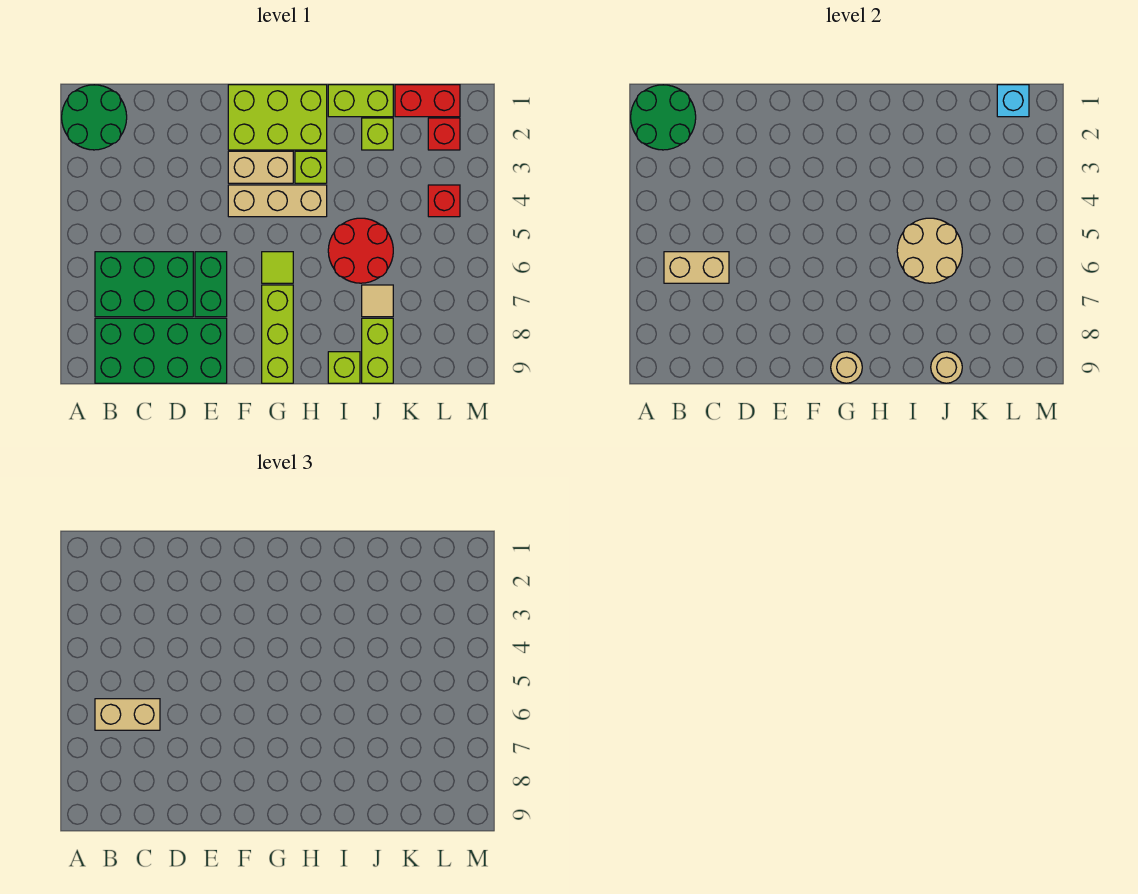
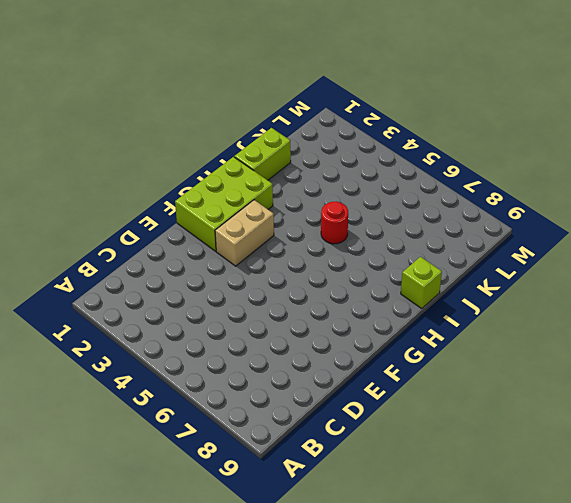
red round brick I5 level 1 -> red round brick I5:J6 level 1
none -> green round brick A1:B2 level 1
none -> green brick B6:D7 level 1
none -> green brick B8:E9 level 1

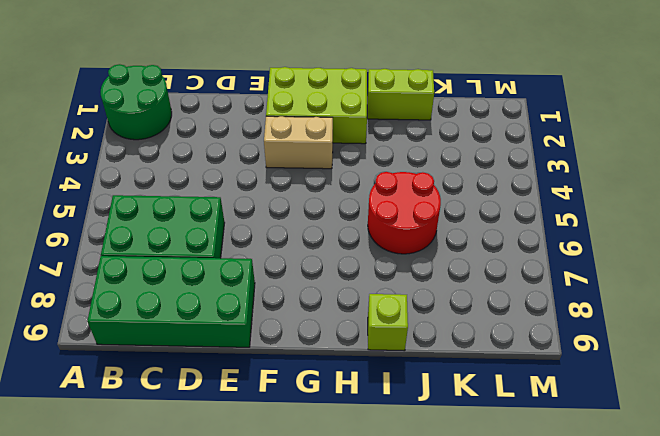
none -> green brick E6:E7 level 1
none -> tan brick F4:H4 level 1
none -> lime tile G6 level 1

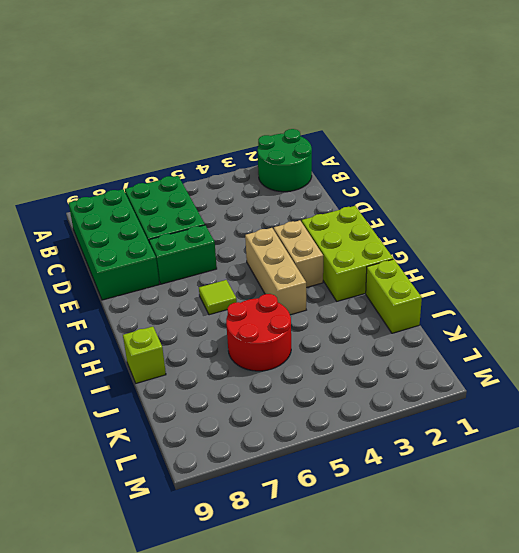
none -> lime brick G7:G9 level 1
none -> lime brick H3 level 1
none -> lime brick J2 level 1

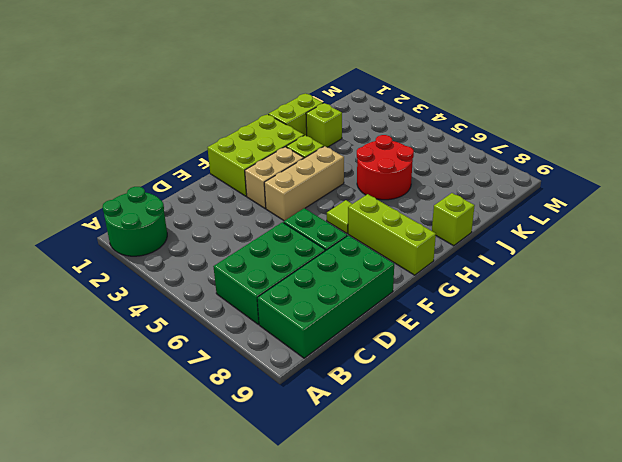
none -> tan tile J7 level 1
none -> lime brick J8:J9 level 1
none -> red brick K1:L1 level 1

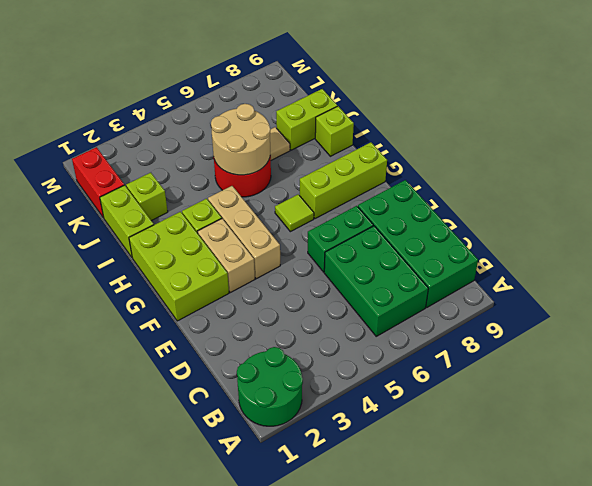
none -> red brick L2 level 1
none -> red brick L4 level 1
none -> green round brick A1:B2 level 2

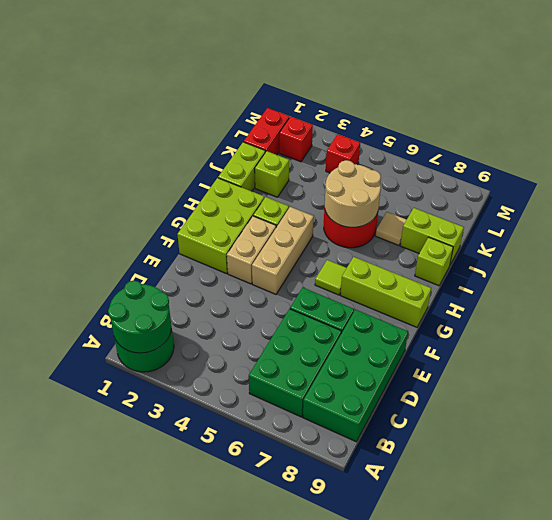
none -> tan brick B6:C6 level 2
none -> tan round brick G9 level 2
none -> tan round brick J9 level 2

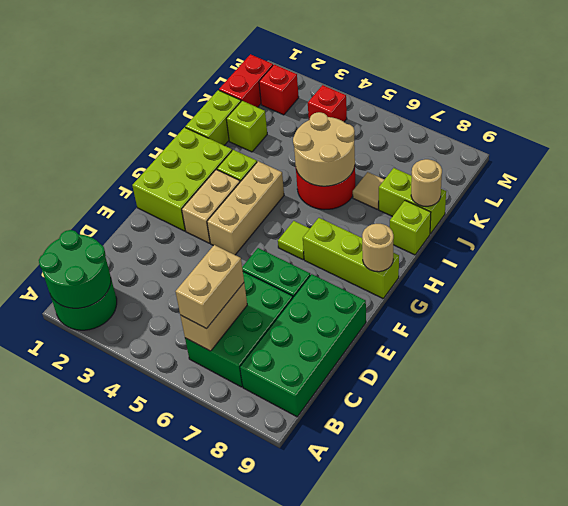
none -> cyan brick L1 level 2

